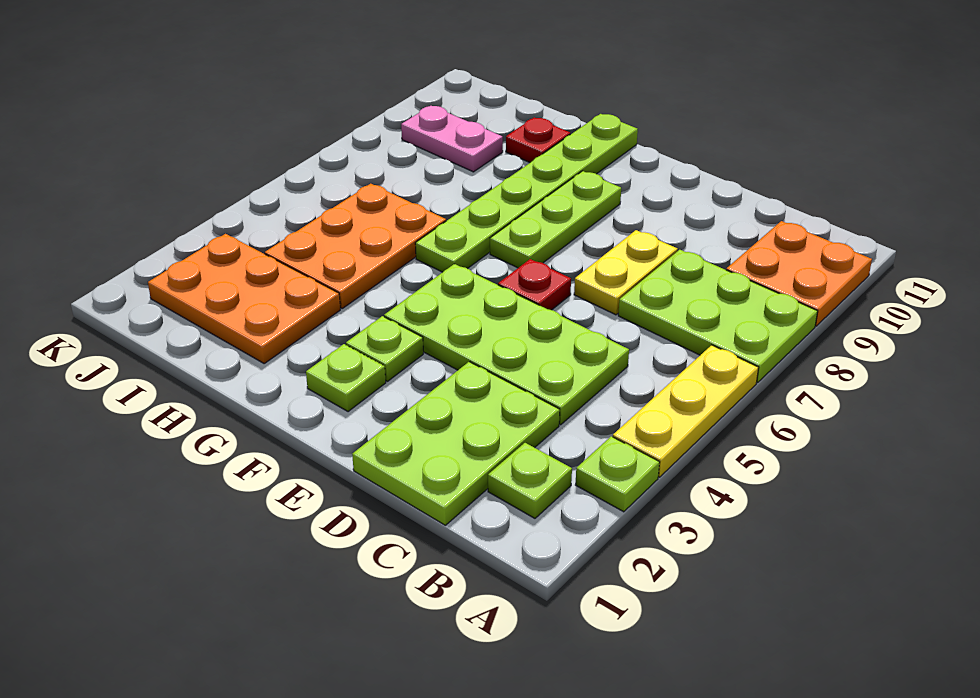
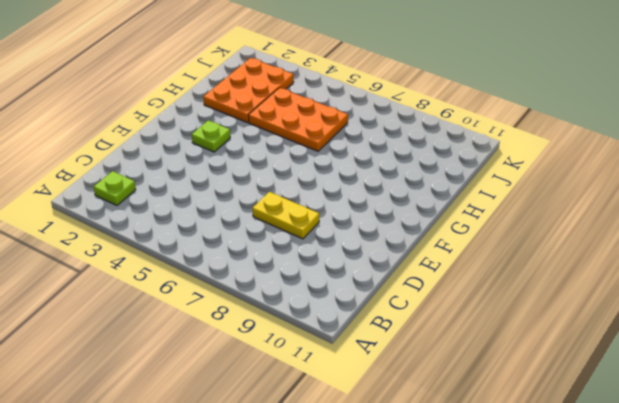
none -> lime plate A3 level 1
none -> yellow plate A4:A6 level 1
none -> lime plate A7:C8 level 1

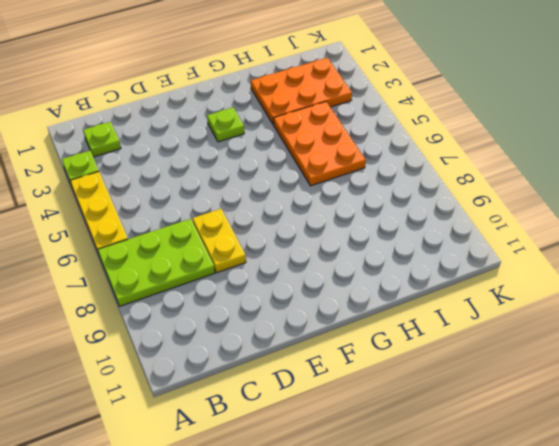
none -> orange plate A9:B10 level 1
none -> lime plate C1:D3 level 1
none -> lime plate C4:F5 level 1

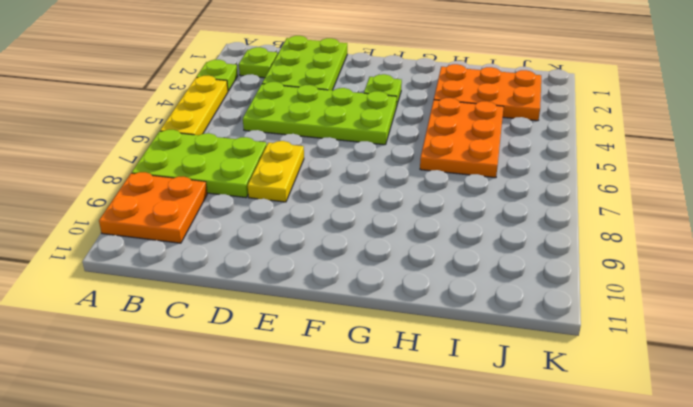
none -> red plate E6 level 1
none -> lime plate F2 level 1
none -> lime plate F7:F9 level 1

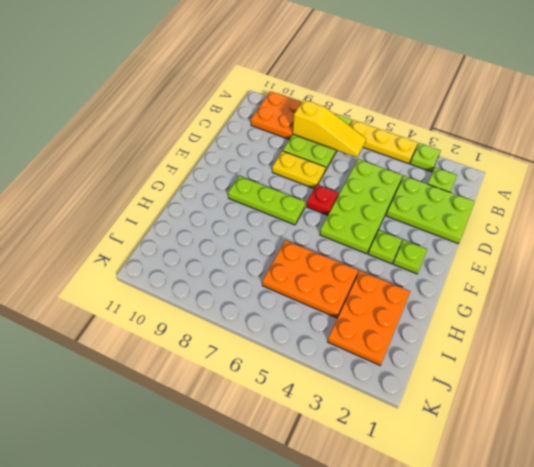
yellow slope B6:B8 level 2 top 8 -> none
none -> lime plate G6:G11 level 1
none -> red plate H10 level 1
none -> pink plate I9:J9 level 1

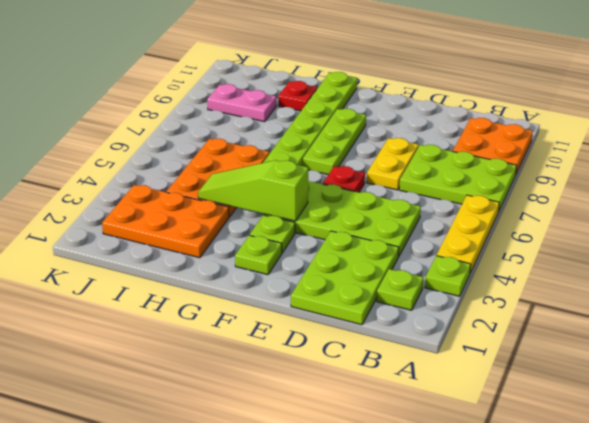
lime slope F4:H4 level 2 top F -> none

